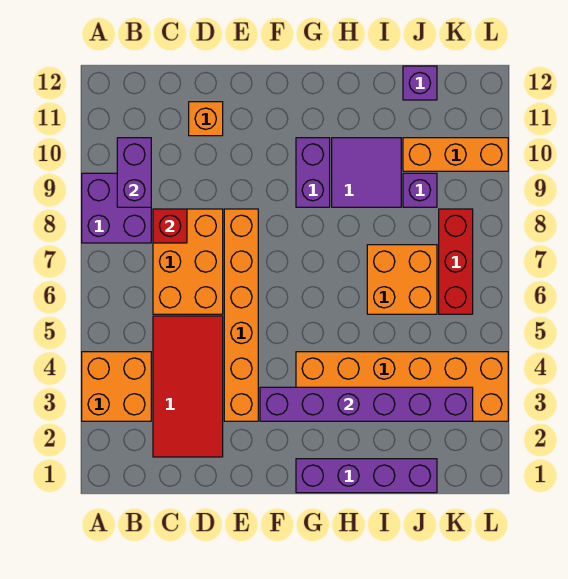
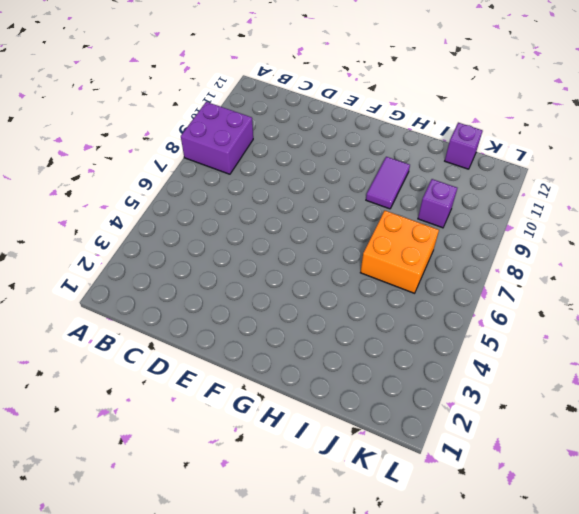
purple tile H9:H10 level 1 -> purple tile H9:I10 level 1
none -> orange brick A3:B4 level 1
none -> red tile C2:D5 level 1
none -> orange brick C6:D8 level 1

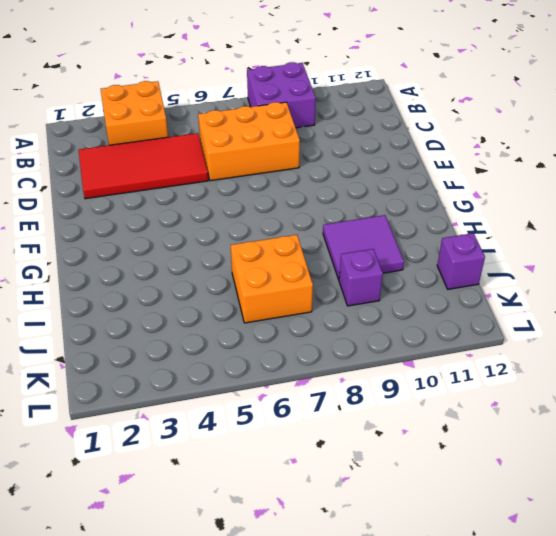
none -> orange brick D11 level 1
none -> orange brick E3:E8 level 1
none -> purple brick G1:J1 level 1

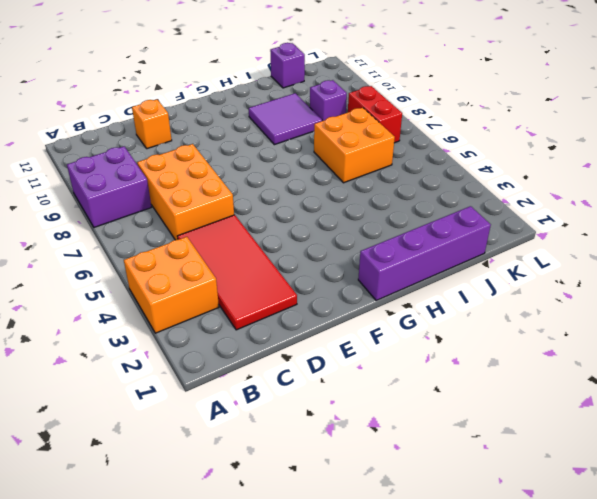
red brick K7:K8 level 1 -> red brick K6:K8 level 1
none -> orange brick E3:E8 level 1
none -> orange brick G3:L4 level 1
none -> purple brick G9:G10 level 1

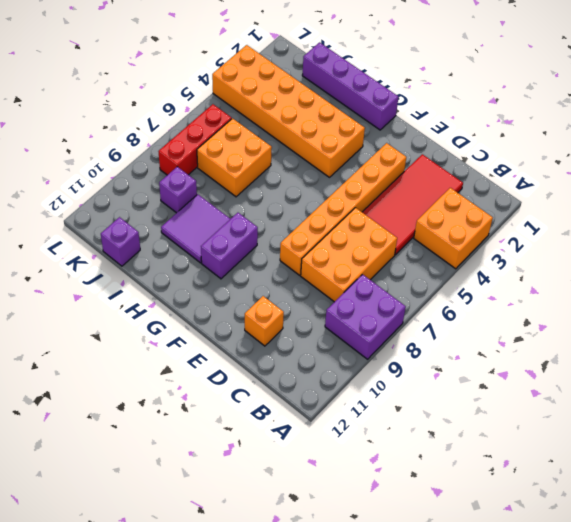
none -> orange brick J10:L10 level 1
none -> purple brick B9:B10 level 2
none -> red brick C8 level 2

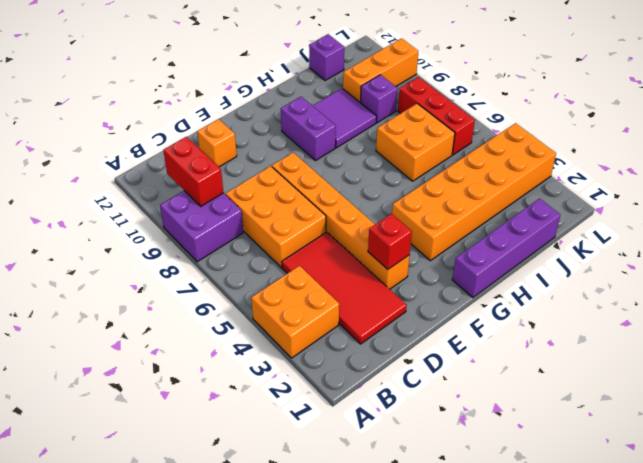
red brick B9:B10 level 2 -> purple brick B9:B10 level 2
red brick E3 level 2 -> red brick C8 level 2
none -> purple brick F3:K3 level 2

